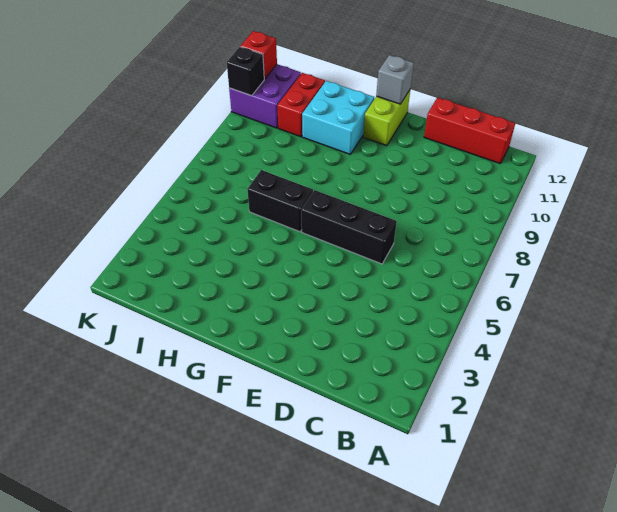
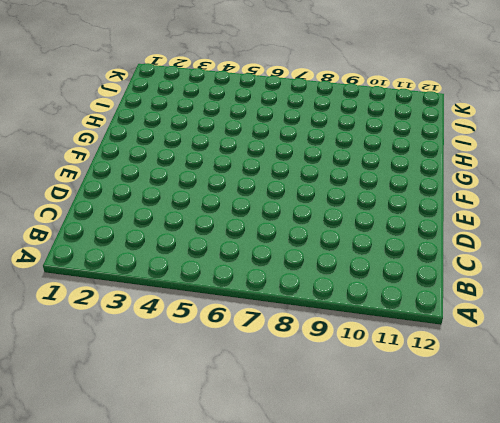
none -> red brick B12:D12 level 1
none -> black brick D6:F6 level 1

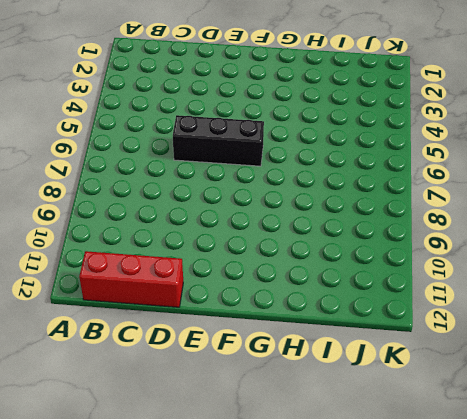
none -> lime brick F11:F12 level 1
none -> black brick G6:H6 level 1

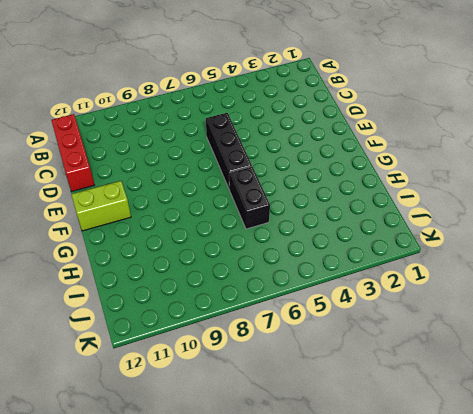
none -> cyan brick G10:H11 level 1
none -> red brick I10:I11 level 1

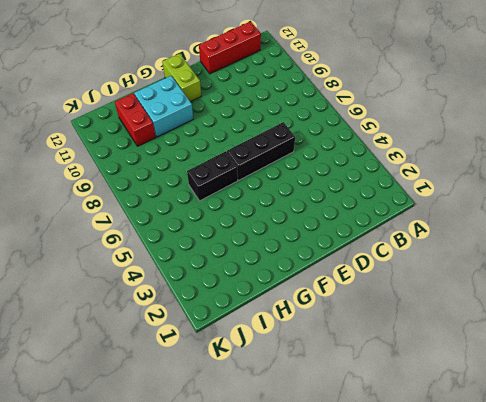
none -> purple brick J10:K11 level 1
none -> grey brick F12 level 2

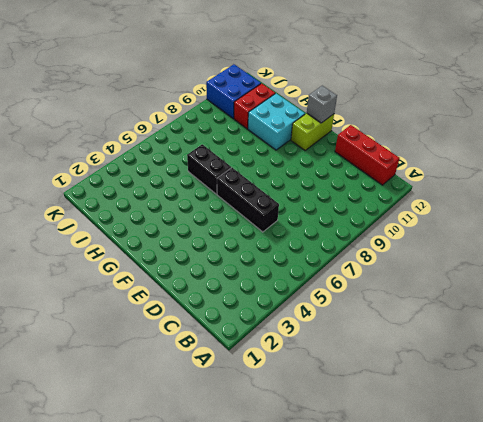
blue brick J10:K11 level 1 -> purple brick J10:K11 level 1
none -> black brick K10 level 2
none -> red brick K11 level 2

